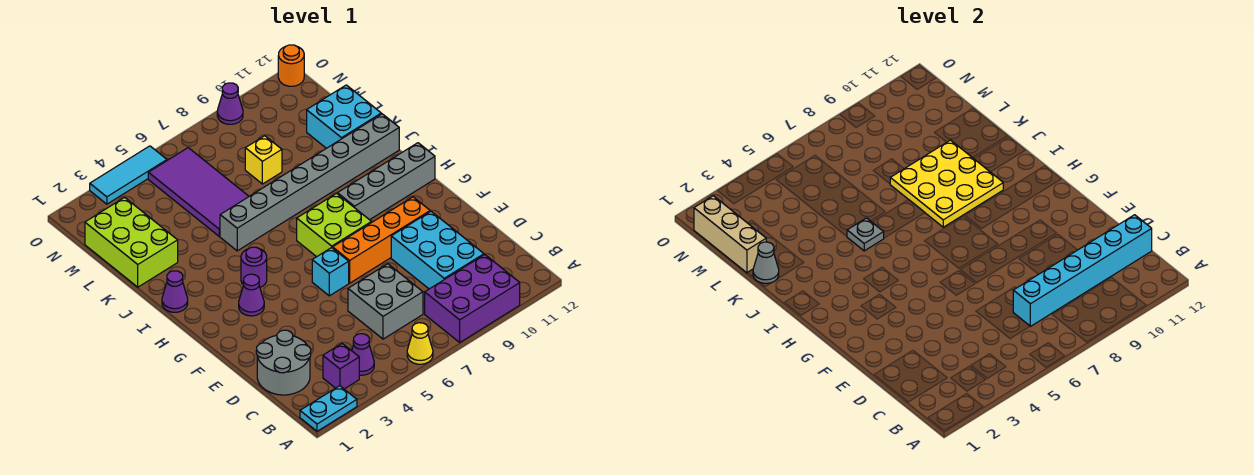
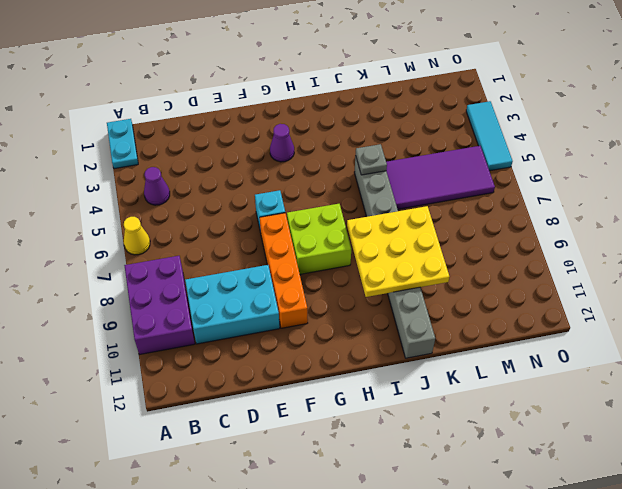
none -> purple brick B3 level 1
none -> grey round brick C1:D2 level 1
none -> grey brick C6:D7 level 1

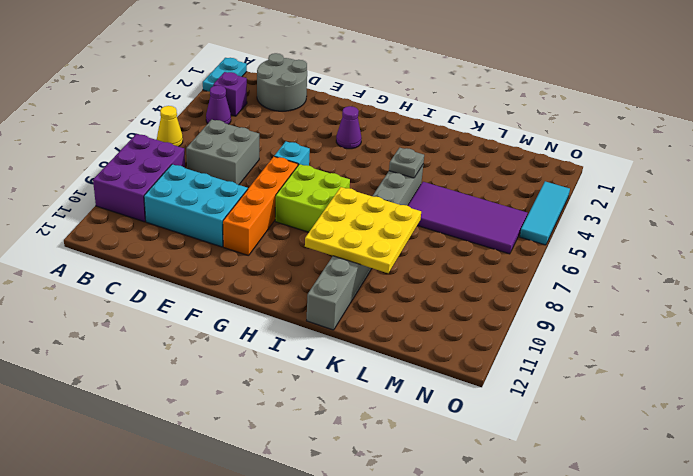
none -> purple round brick H4 level 1
none -> grey brick H9:H12 level 1
none -> purple cone I1 level 1

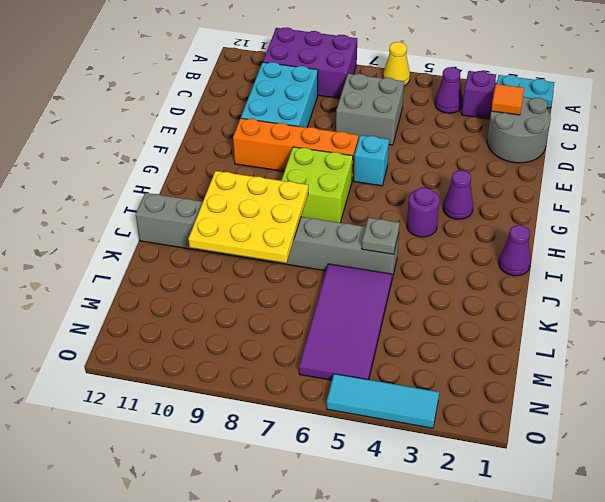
orange tile C2 level 2 -> none
none -> grey brick H9:H12 level 1
none -> lime brick K1:M2 level 1
none -> cyan brick K11:L12 level 1

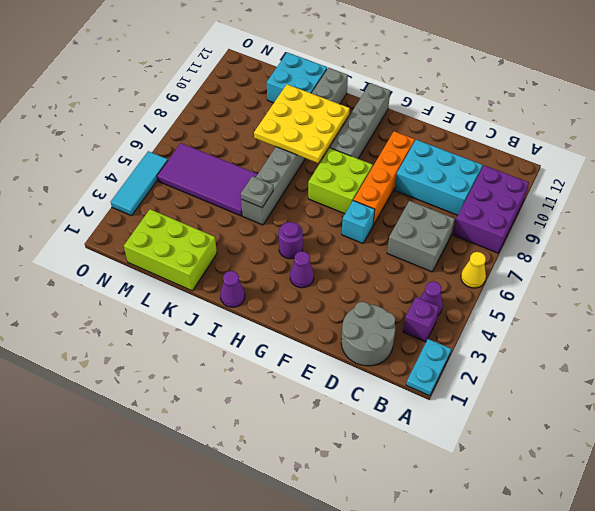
none -> yellow brick L8 level 1
none -> purple cone O9 level 1
none -> orange round brick O12 level 1

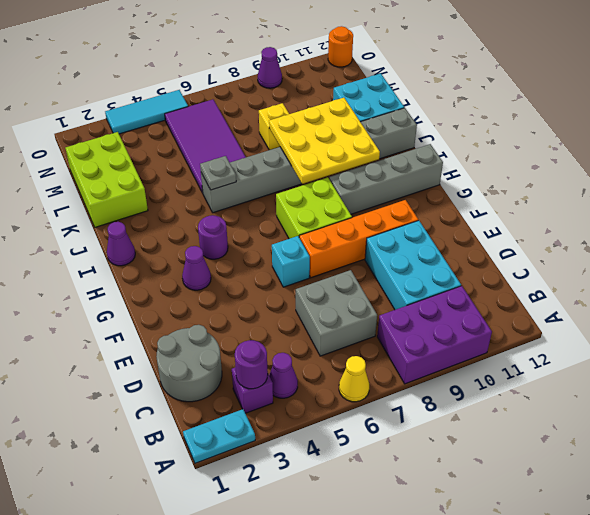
purple round brick B3 level 2 -> none
none -> cyan brick C7:C12 level 2
none -> grey cone K1 level 2
none -> tan brick L1:N1 level 2

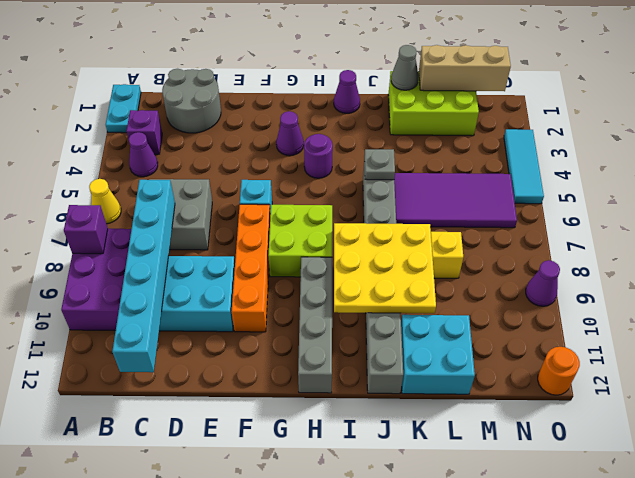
purple brick A8 level 2 -> none

